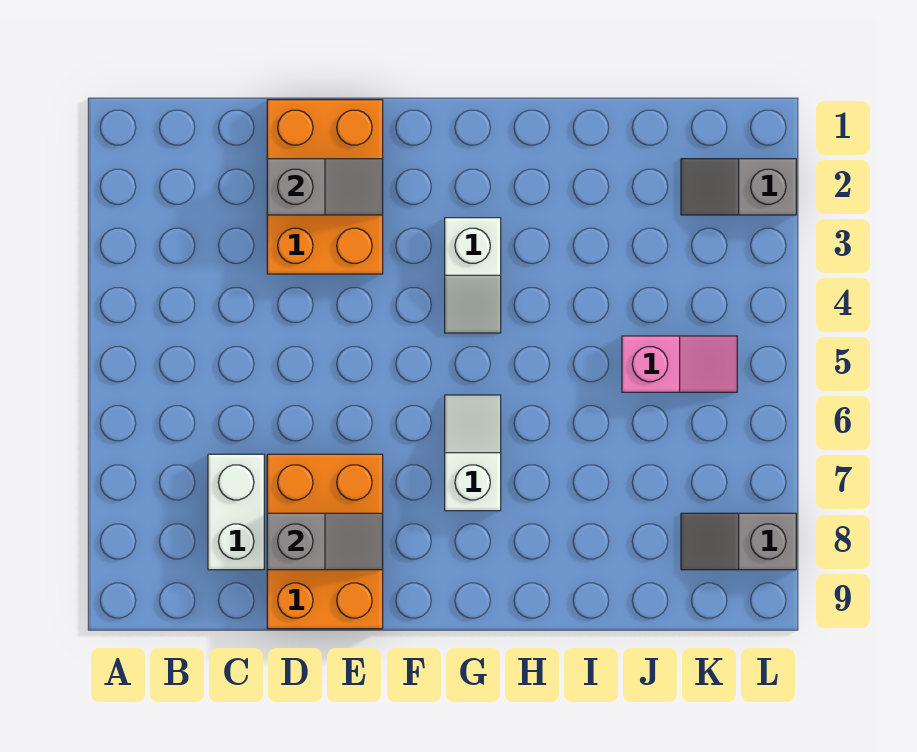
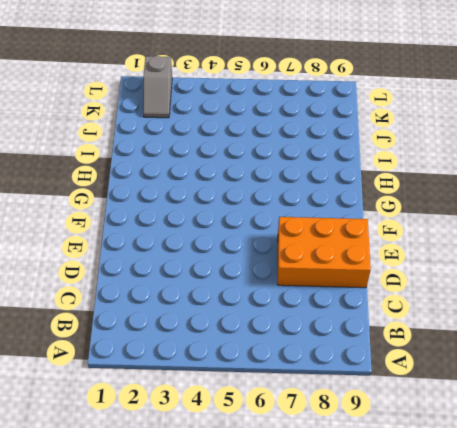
none -> white brick C7:C8 level 1
none -> orange brick D1:E3 level 1

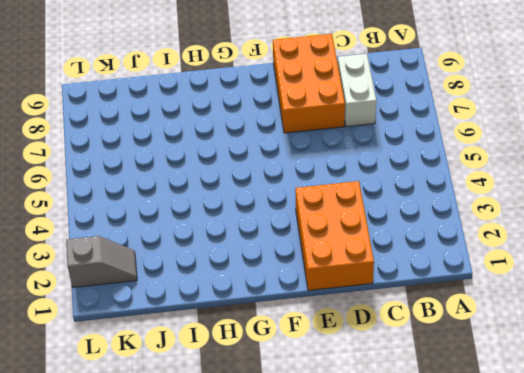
none -> white slope G3:G4 level 1 top 3
none -> white slope G6:G7 level 1 top 7

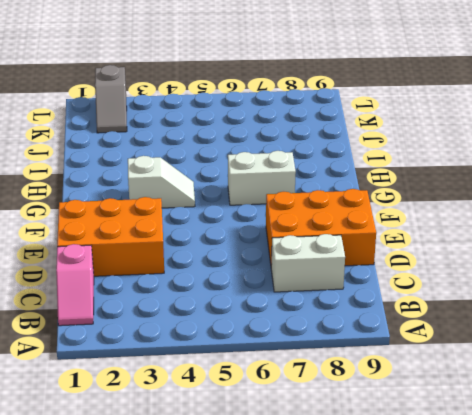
pink slope B1:C1 level 1 top C -> pink slope J5:K5 level 1 top J
white brick G6:G7 level 1 -> white slope G6:G7 level 1 top 7
none -> grey slope K8:L8 level 1 top L
none -> grey slope D2:E2 level 2 top D

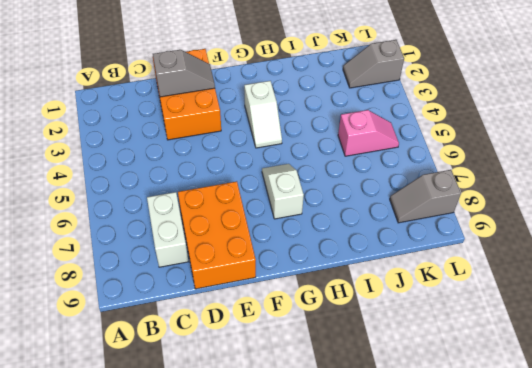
none -> grey slope D8:E8 level 2 top D

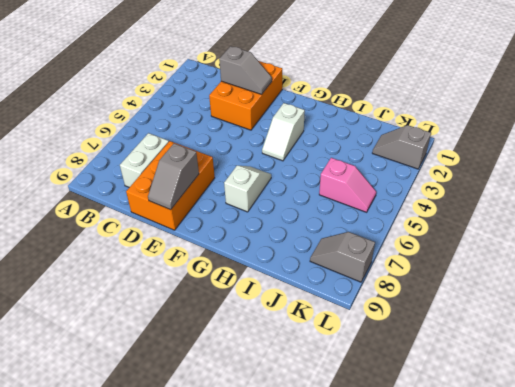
grey slope E8:E9 level 2 top 8 -> grey slope D8:E8 level 2 top D

